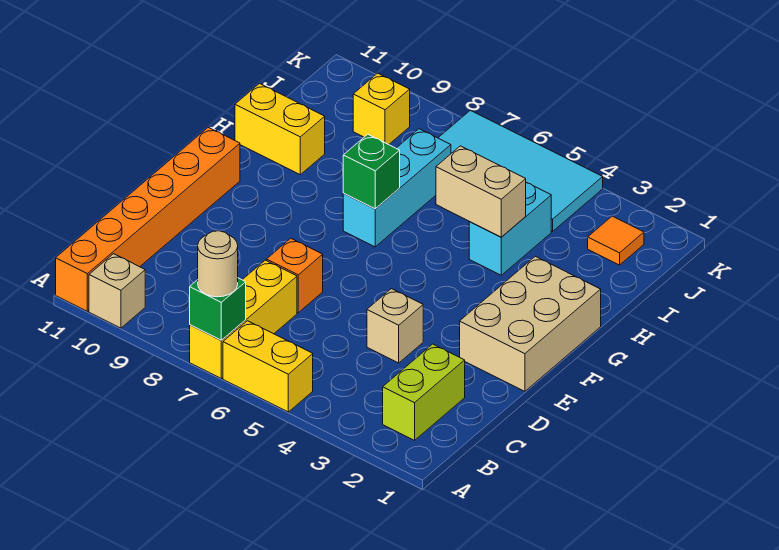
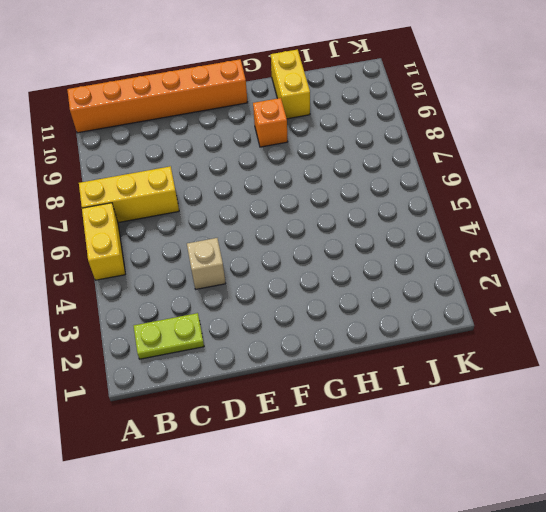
lime plate B2:C2 level 1 -> lime brick B2:C2 level 1
orange brick G9 level 1 -> orange brick D7 level 1
none -> tan brick A10 level 1
none -> tan brick E1:G2 level 1
none -> cyan brick G7:I7 level 1

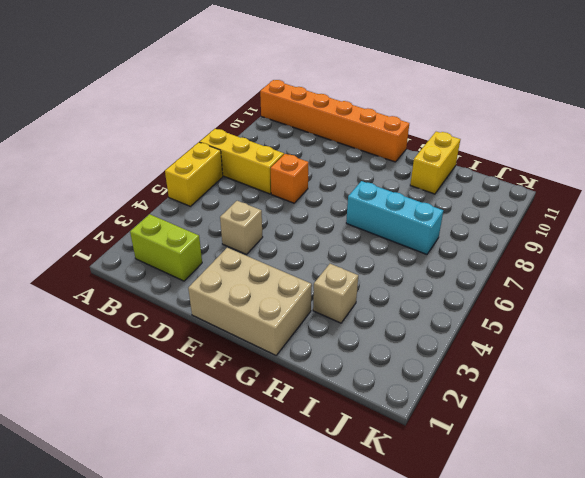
tan brick H3 level 1 -> tan brick A10 level 1
none -> cyan brick H4:I4 level 1
none -> orange tile J2 level 1
none -> cyan tile J4:K7 level 1

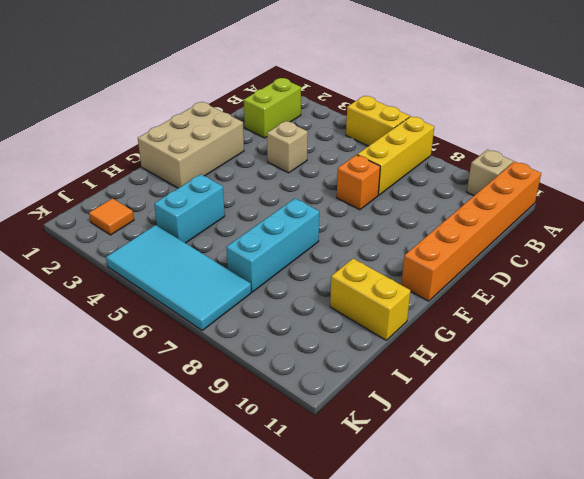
none -> yellow brick J9 level 1
none -> green brick A7 level 2
none -> green brick G7 level 2

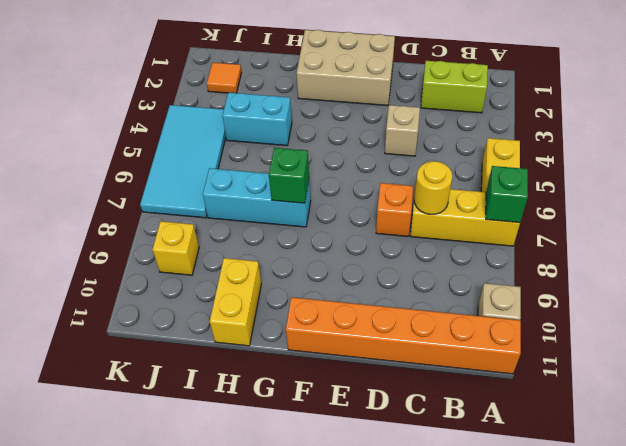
yellow round brick C7 level 2 -> none
none -> tan brick H4:H5 level 2
none -> tan round brick A7 level 3

